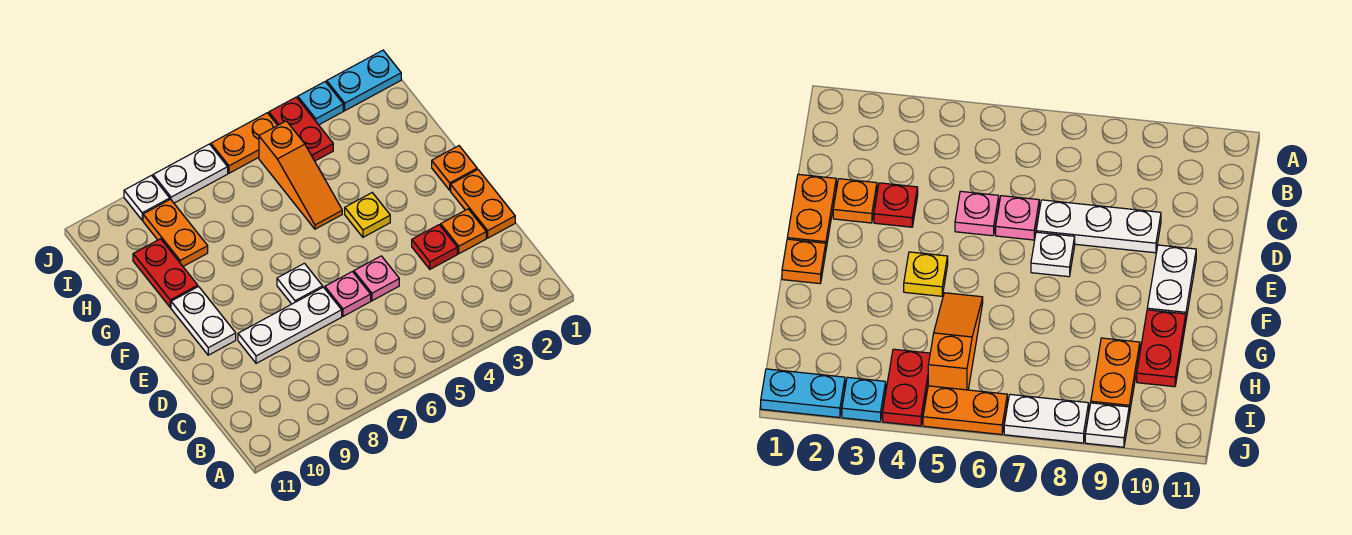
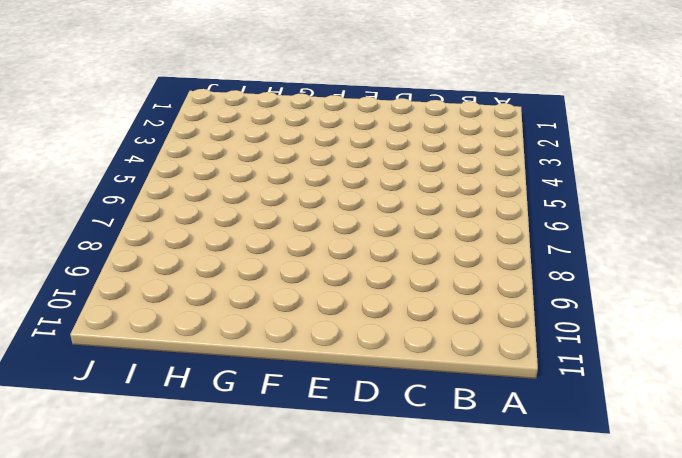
none -> orange plate D1:E1 level 1
none -> orange plate D2 level 1
none -> red plate D3 level 1

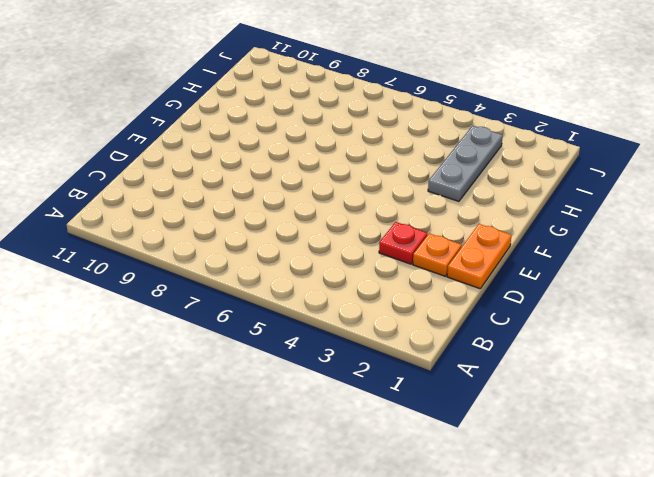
grey plate G3:I3 level 1 -> none
none -> pink plate D5 level 1
none -> pink plate D6 level 1
none -> white plate D7:D9 level 1

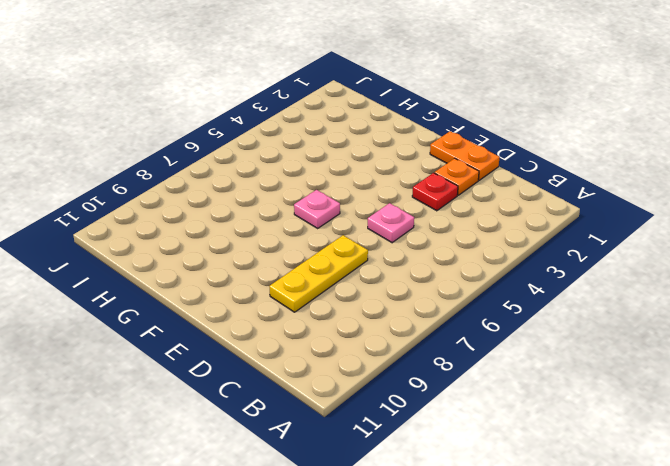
yellow plate D7:D9 level 1 -> white plate D7:D9 level 1
pink plate F6 level 1 -> pink plate D6 level 1
none -> white plate E7 level 1
none -> white plate E10:F10 level 1
none -> orange plate F1 level 1

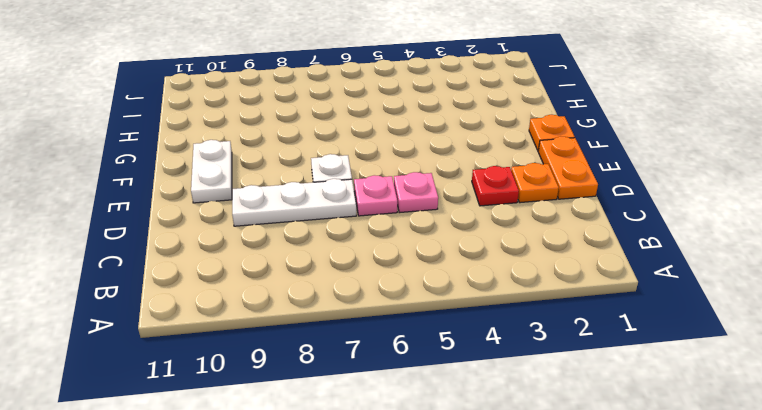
none -> yellow plate F4 level 1
none -> orange slope G5:I5 level 1 top I
none -> red plate G10:H10 level 1

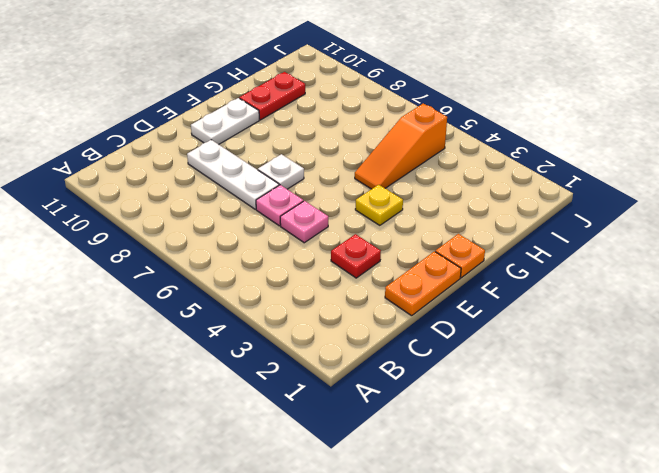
none -> orange plate D2 level 1
none -> orange plate H9:I9 level 1
none -> red plate I4:J4 level 1

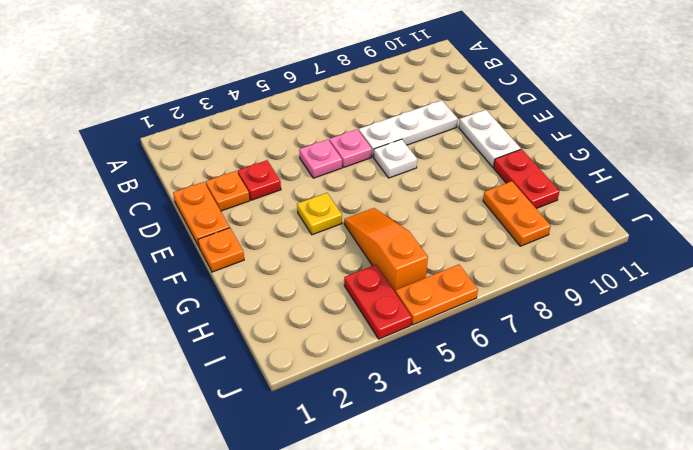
none -> cyan plate J1:J2 level 1
none -> cyan plate J3 level 1
none -> white plate J7:J8 level 1

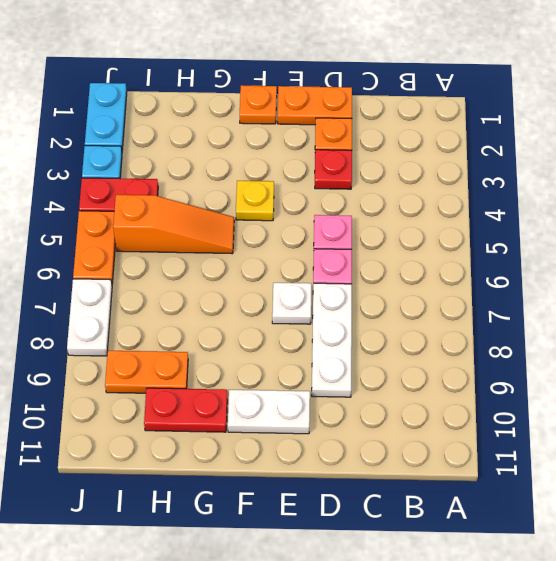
none -> white plate J9 level 1

